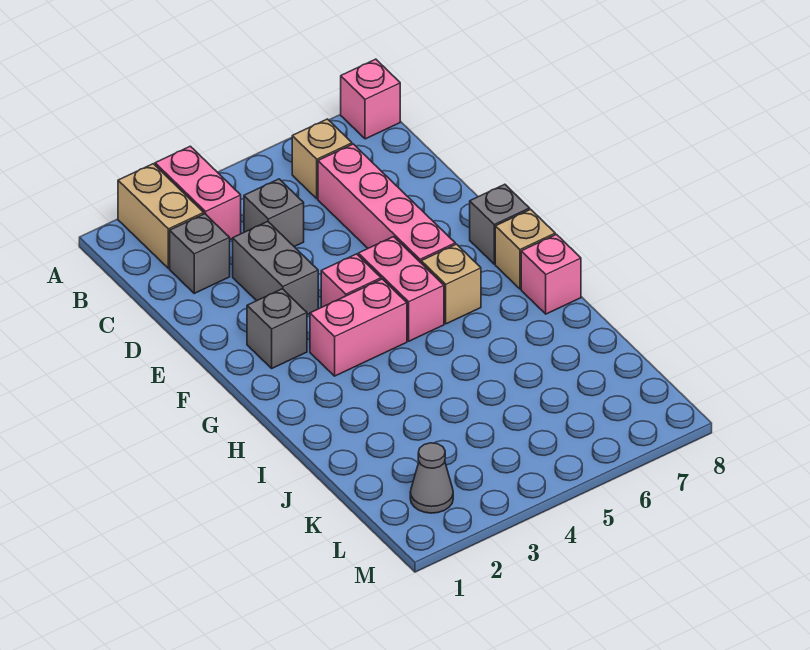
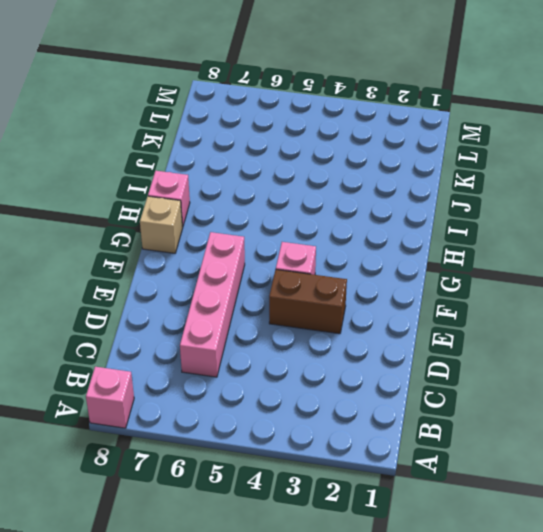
brown brick E3:E4 level 1 -> grey brick D3:E3 level 1
none -> tan brick A2:B2 level 1
none -> pink brick A3:B3 level 1
none -> tan brick B6 level 1

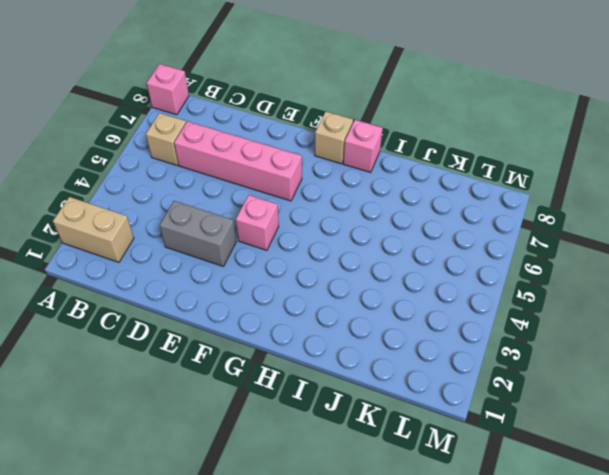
none -> pink brick A3:B3 level 1
none -> grey brick C2 level 1
none -> grey brick C4 level 1

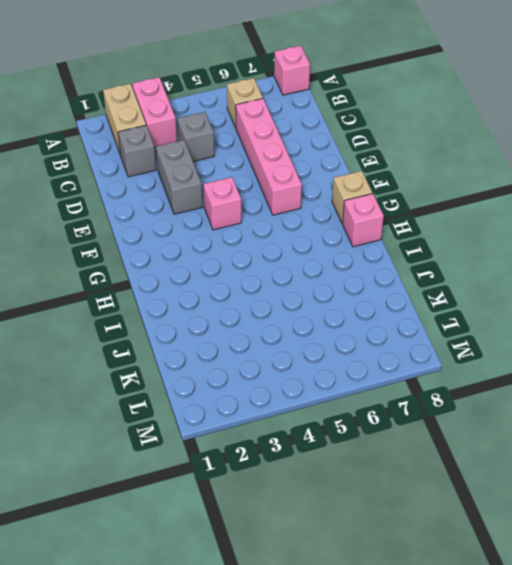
none -> grey brick F2 level 1
none -> pink brick F5:G5 level 1
none -> grey brick F8 level 1

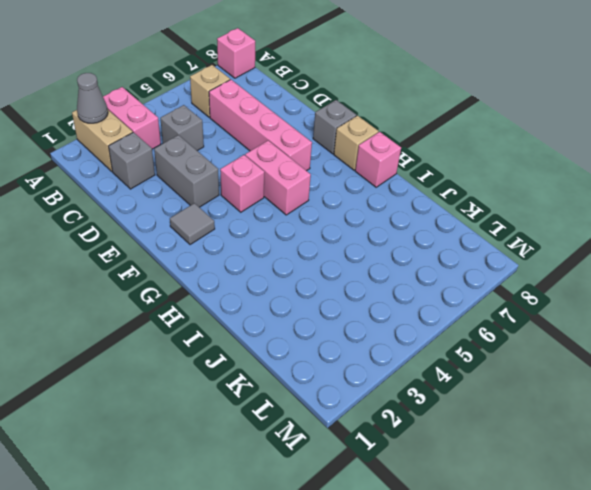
grey cone A2 level 2 -> grey cone L2 level 1
grey tile F2 level 1 -> grey brick F2 level 1
none -> pink brick G3:G4 level 1
none -> tan brick G6 level 1

